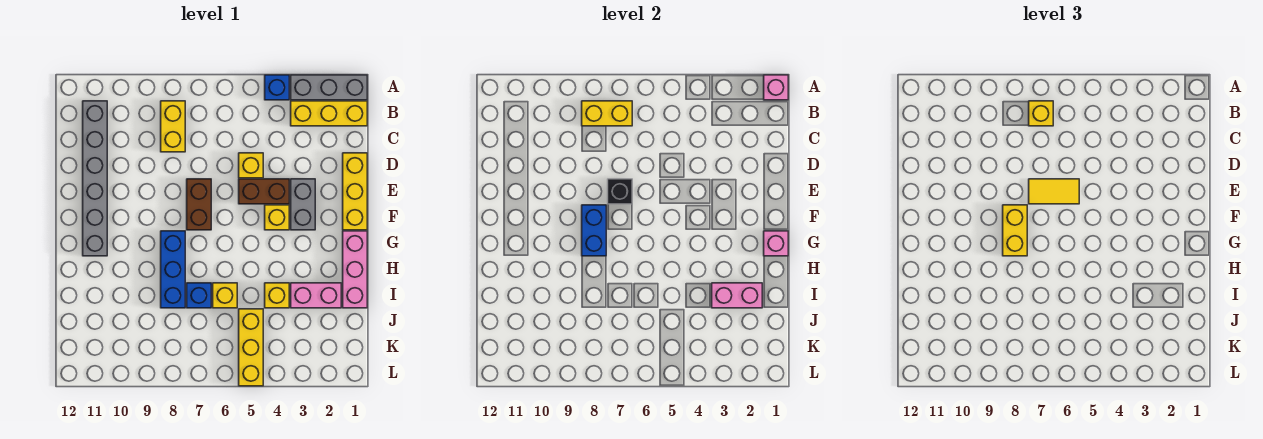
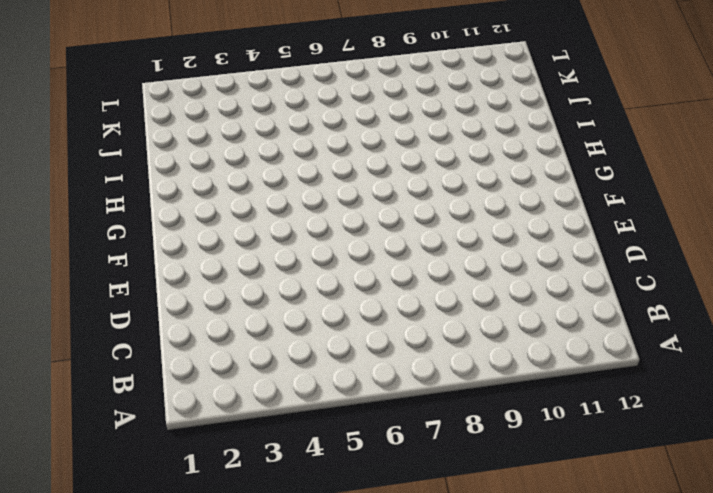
none -> grey brick A1:A3 level 1
none -> blue brick A4 level 1
none -> yellow brick B1:B3 level 1

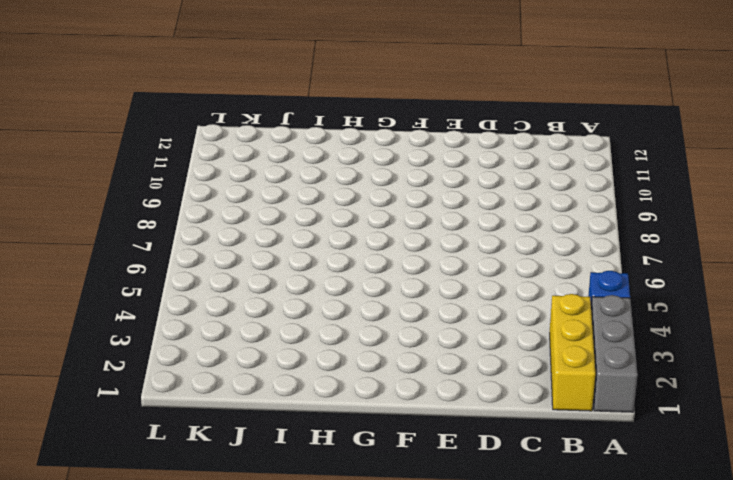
none -> yellow brick B8:C8 level 1
none -> grey brick B11:G11 level 1
none -> yellow brick D1:F1 level 1

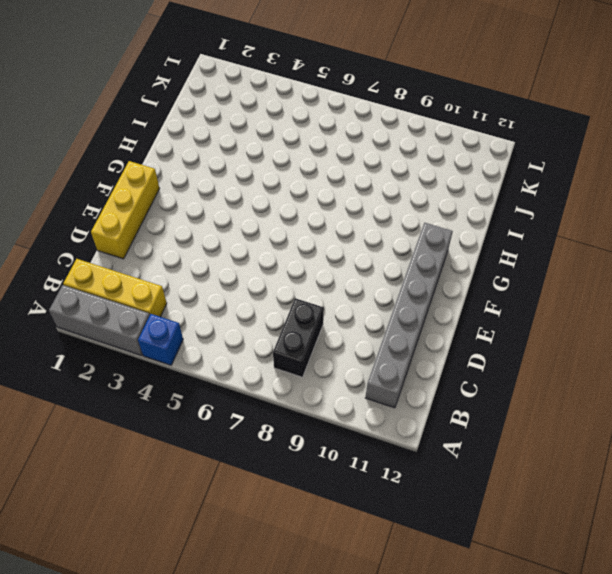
black brick B8:C8 level 1 -> yellow brick B8:C8 level 1
none -> yellow brick D5 level 1
none -> grey brick E3:F3 level 1
none -> brown brick E4:E5 level 1

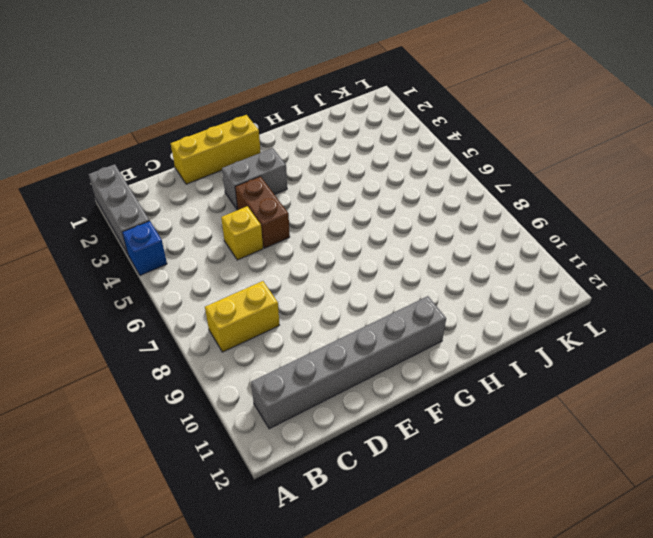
none -> yellow brick B1:B3 level 1
none -> brown brick E7:F7 level 1
none -> yellow brick F4 level 1

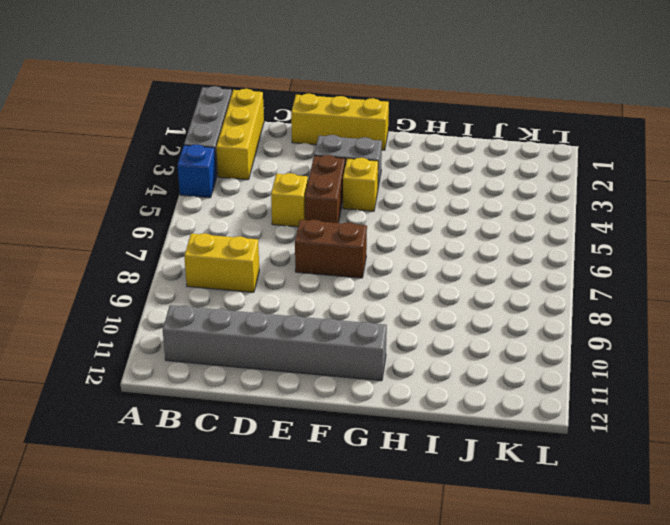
none -> pink brick G1:I1 level 1
none -> blue brick G8:I8 level 1
none -> pink brick I2:I3 level 1

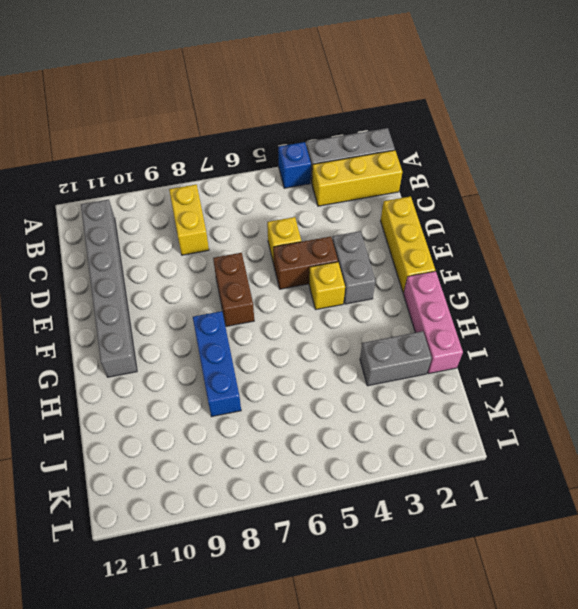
grey brick I2:I3 level 1 -> pink brick I2:I3 level 1
none -> yellow brick I4 level 1
none -> yellow brick I6 level 1
none -> blue brick I7 level 1

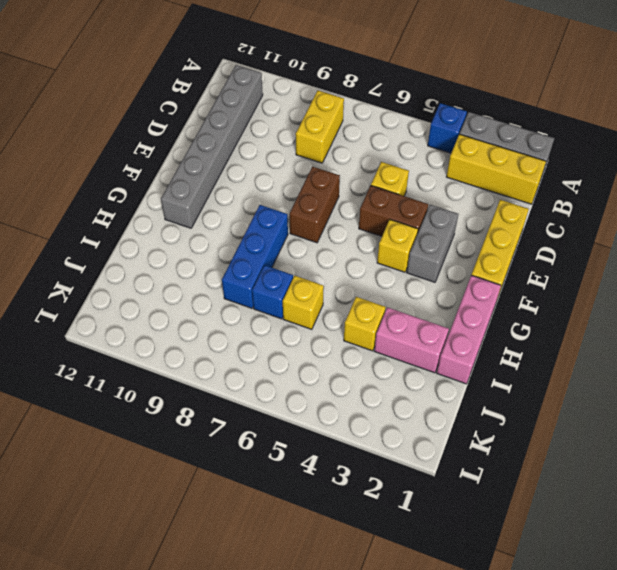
none -> yellow brick J5:L5 level 1
none -> pink brick A1 level 2
none -> yellow brick B7:B8 level 2

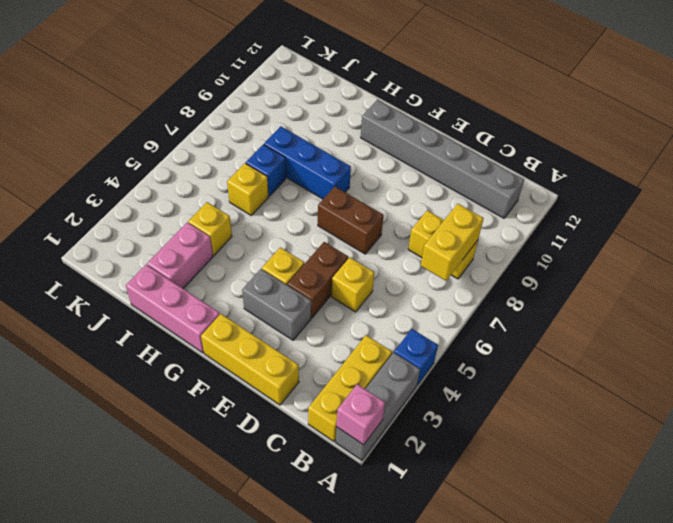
none -> yellow brick J5:L5 level 1
none -> black brick E7 level 2
none -> blue brick F8:G8 level 2

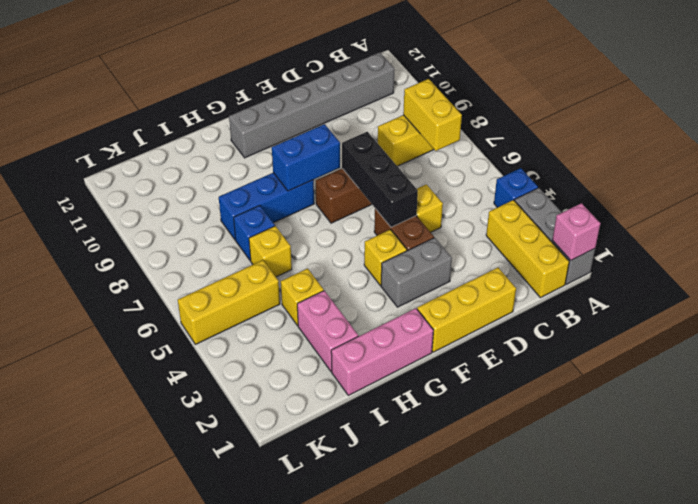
black brick E5:E7 level 2 -> black brick E7 level 2
none -> pink brick G1 level 2
none -> pink brick I2:I3 level 2
none -> yellow brick B7 level 3

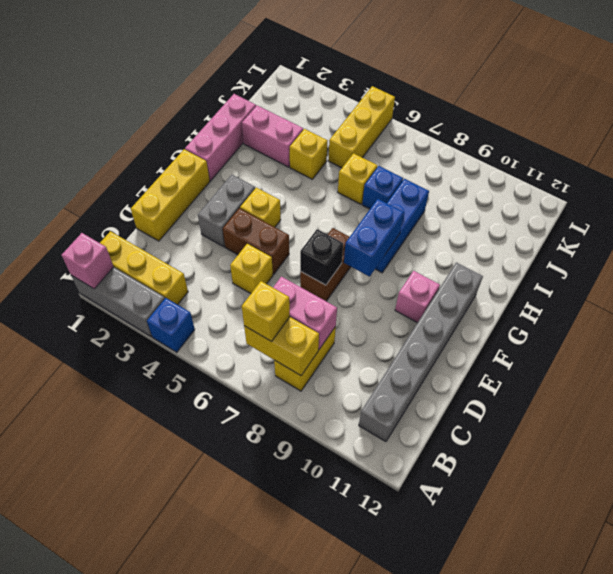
pink brick C7:C8 level 2 -> pink brick I2:I3 level 2
pink brick F10 level 1 -> pink brick G1 level 2
none -> yellow tile E6:E7 level 3
none -> yellow brick F8:G8 level 3

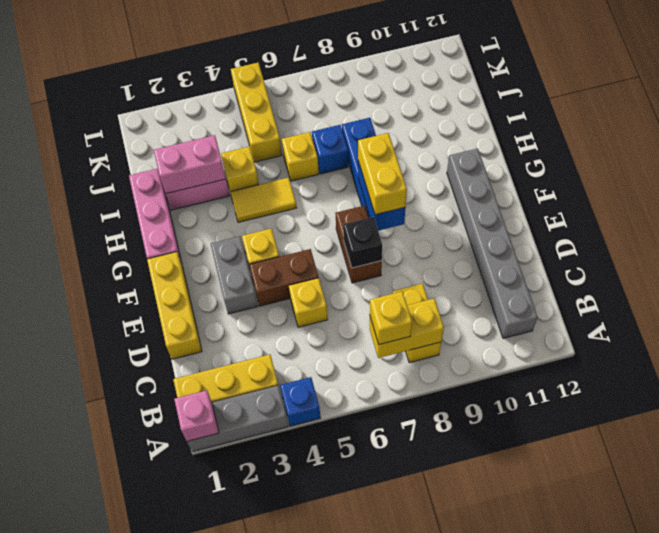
yellow tile H4:H5 level 1 -> yellow tile E6:E7 level 3
none -> pink brick G1 level 2

